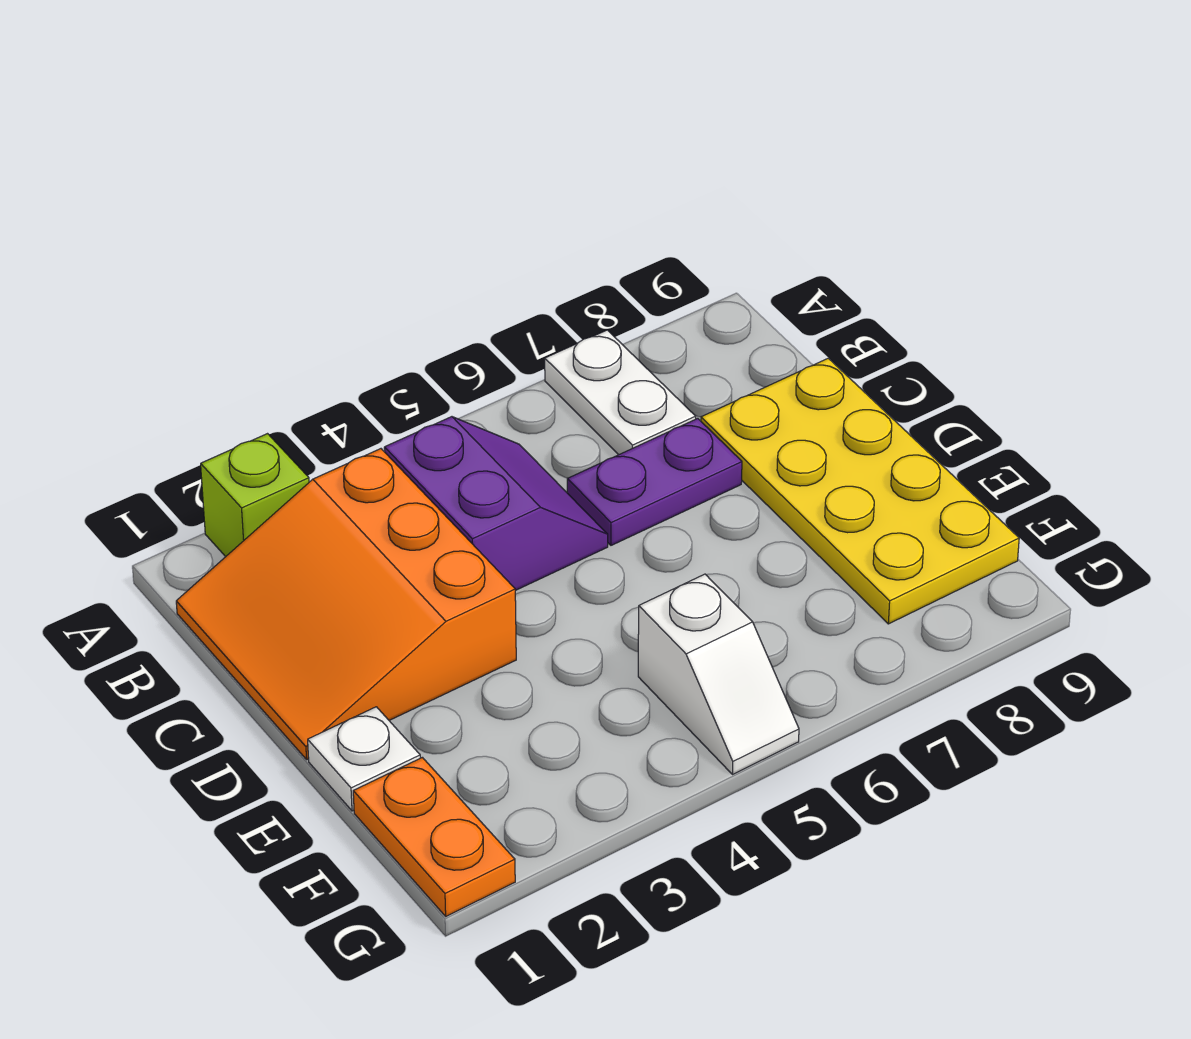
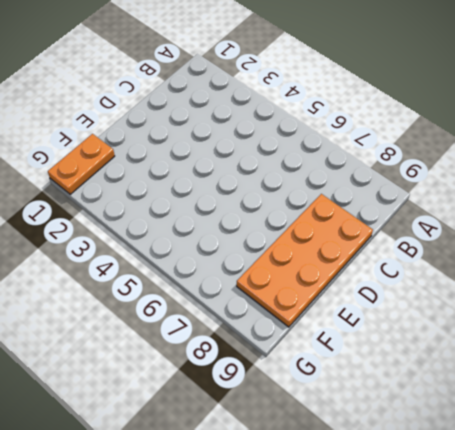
orange plate C8:F9 level 1 -> yellow plate C8:F9 level 1
none -> lime brick A2 level 1
none -> white plate A7:B7 level 1

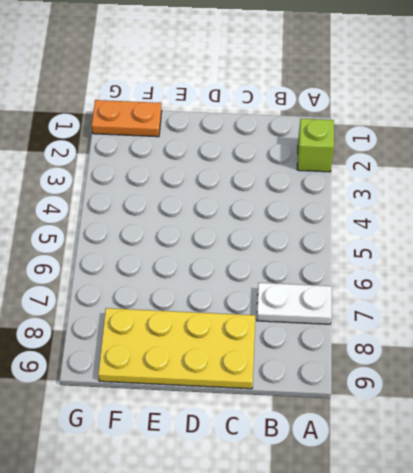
none -> orange slope B1:D3 level 1 top 3
none -> purple slope B4:C5 level 1 top 4

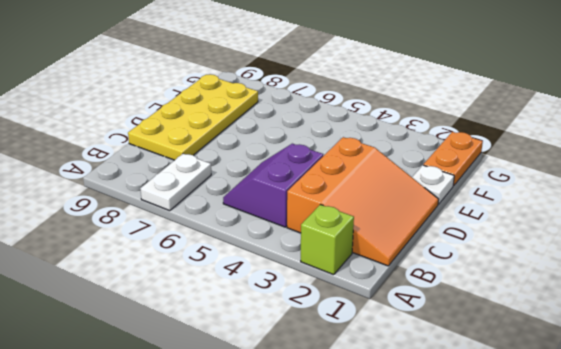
none -> purple plate C6:C7 level 1
none -> white slope F5:G5 level 1 top F

